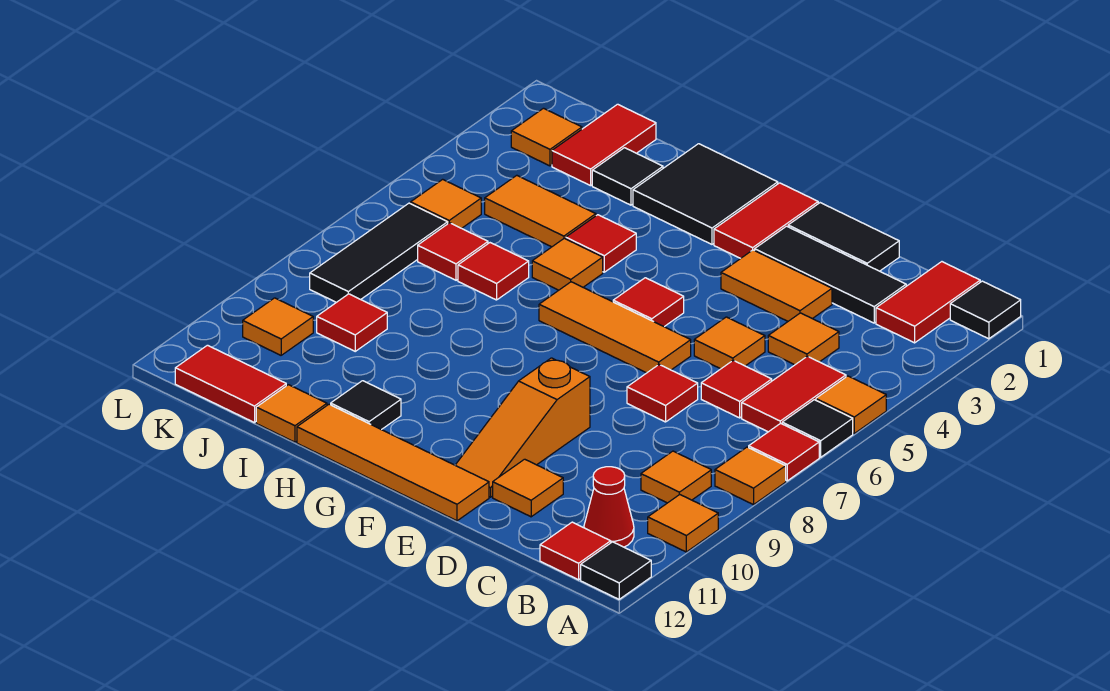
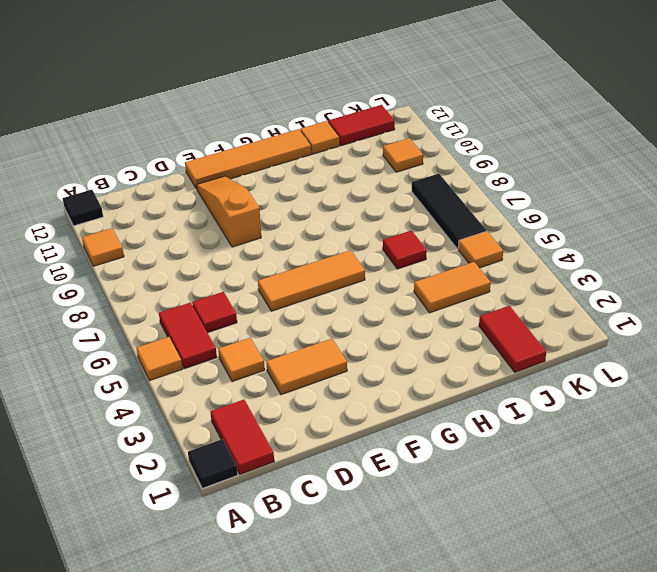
none -> black tile A6 level 1
none -> red tile A7 level 1
none -> orange tile A8 level 1
none -> orange tile B9 level 1

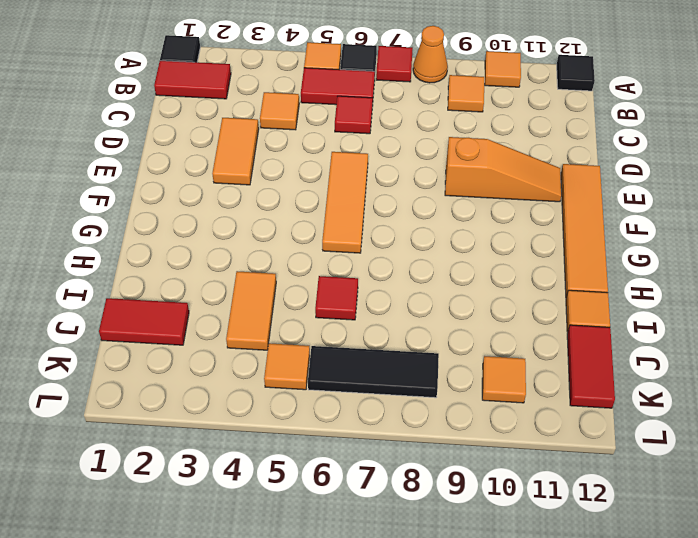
orange cone A8 level 1 -> orange tile A8 level 1
none -> red cone B11 level 1
none -> red tile B12 level 1
none -> black tile C2:E2 level 1
none -> black tile D1:E1 level 1

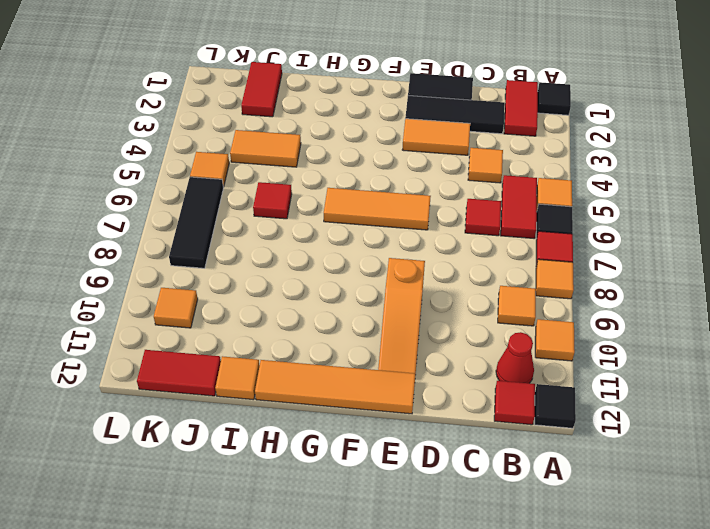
none -> orange tile D5 level 1
none -> red tile D7 level 1
none -> orange tile D11 level 1
none -> red tile F1:F2 level 1

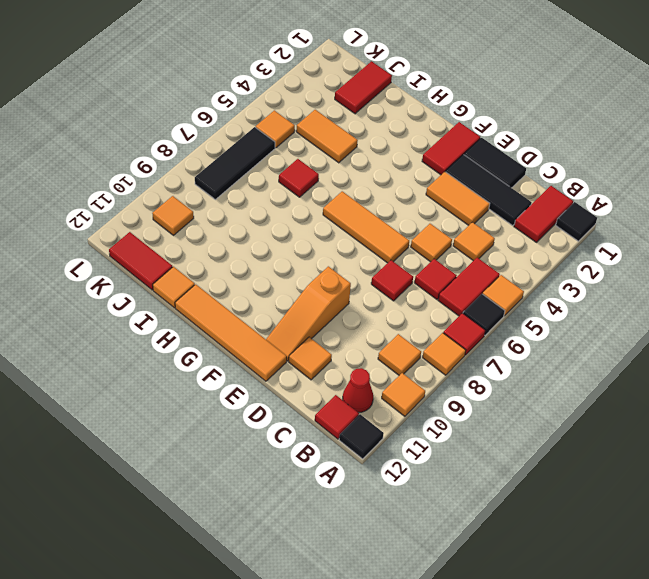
none -> red tile F5 level 1
none -> black tile G1:H2 level 1
none -> red tile H4 level 1
none -> orange tile H5 level 1

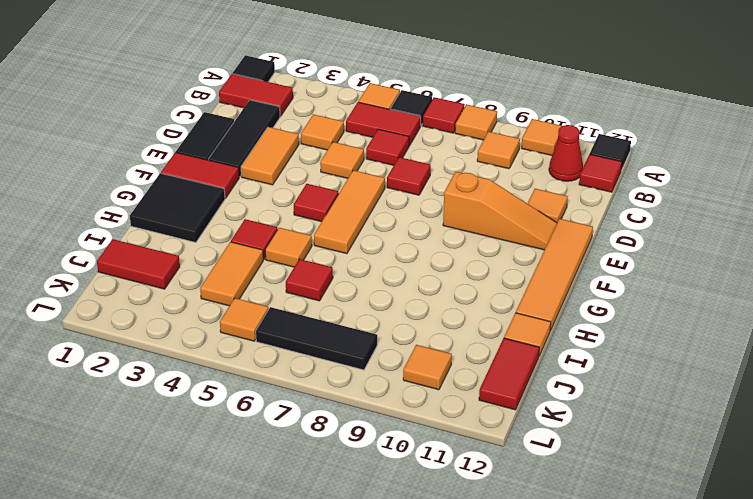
none -> black tile H11 level 1
none -> black tile I2 level 1
none -> red tile J6 level 1
none -> red tile J9 level 1

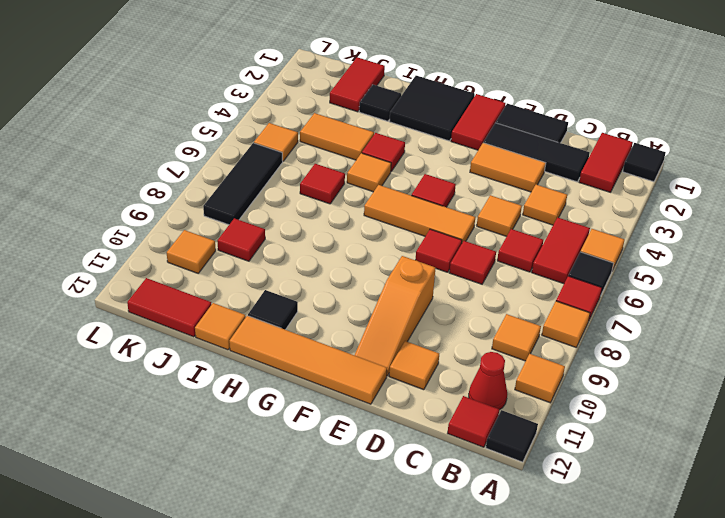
red tile E7 level 1 -> red tile J6 level 1
none -> orange tile K2 level 1

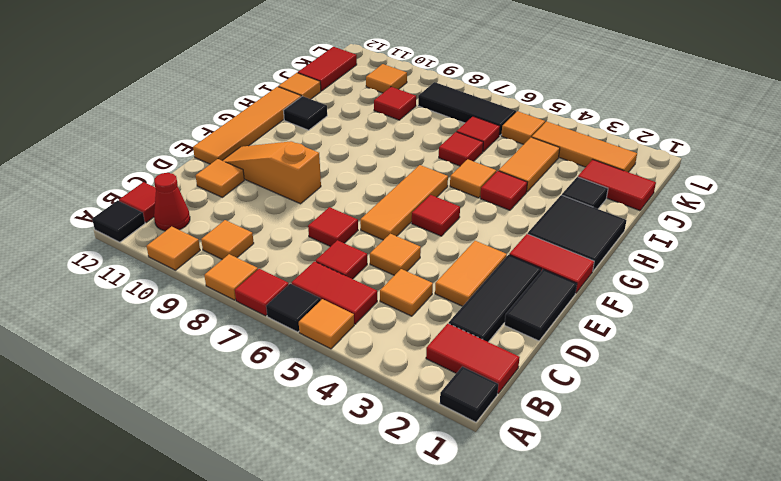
orange tile K2:K4 level 1 -> orange tile K2 level 1

